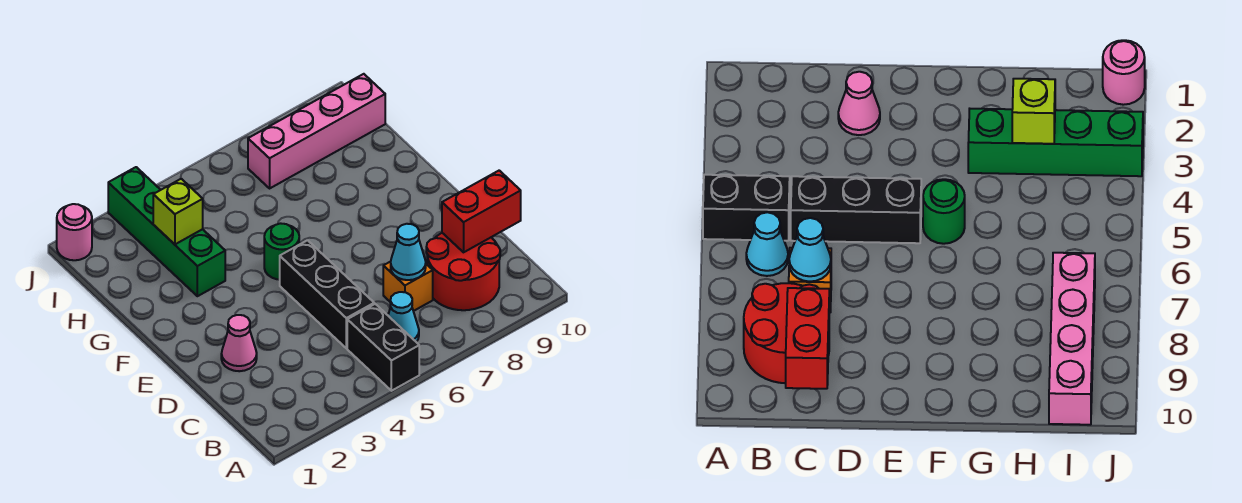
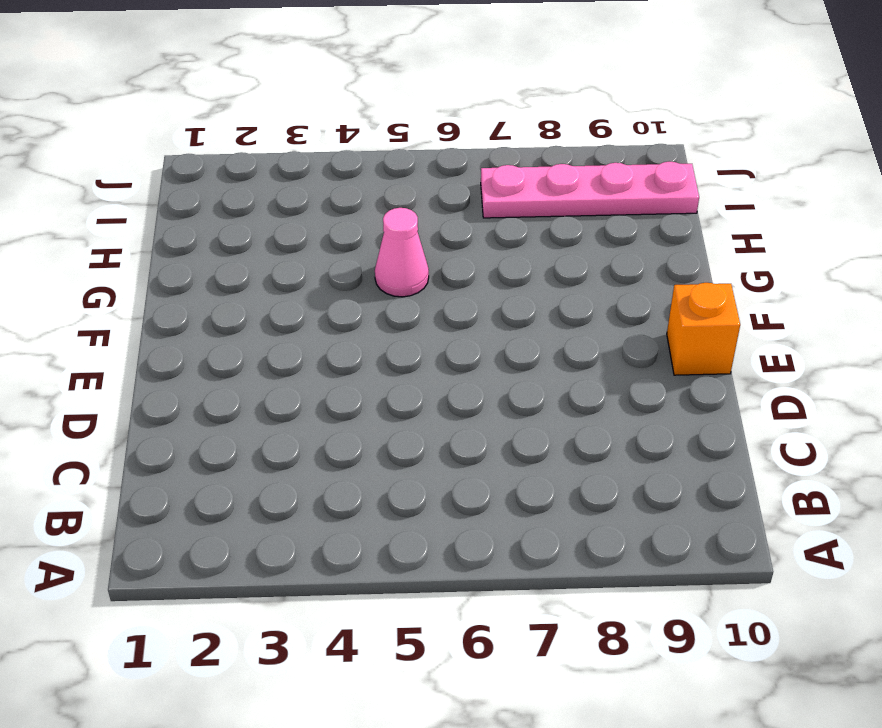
orange brick E10 level 1 -> orange brick C7 level 1
pink cone G5 level 1 -> pink cone D2 level 1
pink plate I7:I10 level 1 -> pink brick I7:I10 level 1
none -> black brick A5:B5 level 1
none -> cyan cone B6 level 1
none -> red round brick B8:C9 level 1

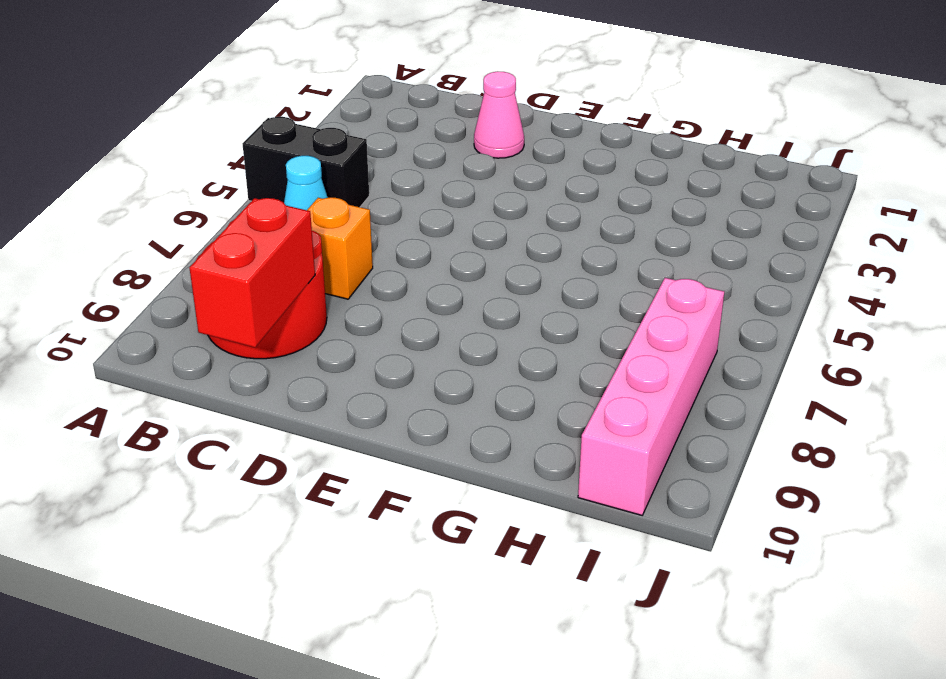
none -> black brick C5:E5 level 1
none -> green round brick F5 level 1
none -> green brick G3:J3 level 1

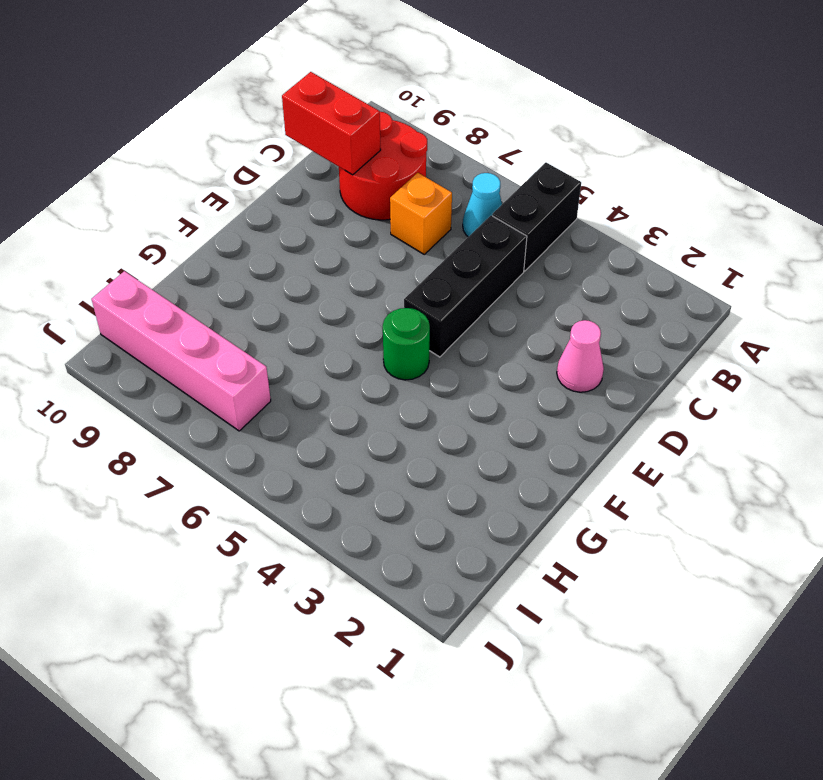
none -> green brick G3:J3 level 1
none -> pink round brick J1 level 1
none -> cyan cone C7 level 2

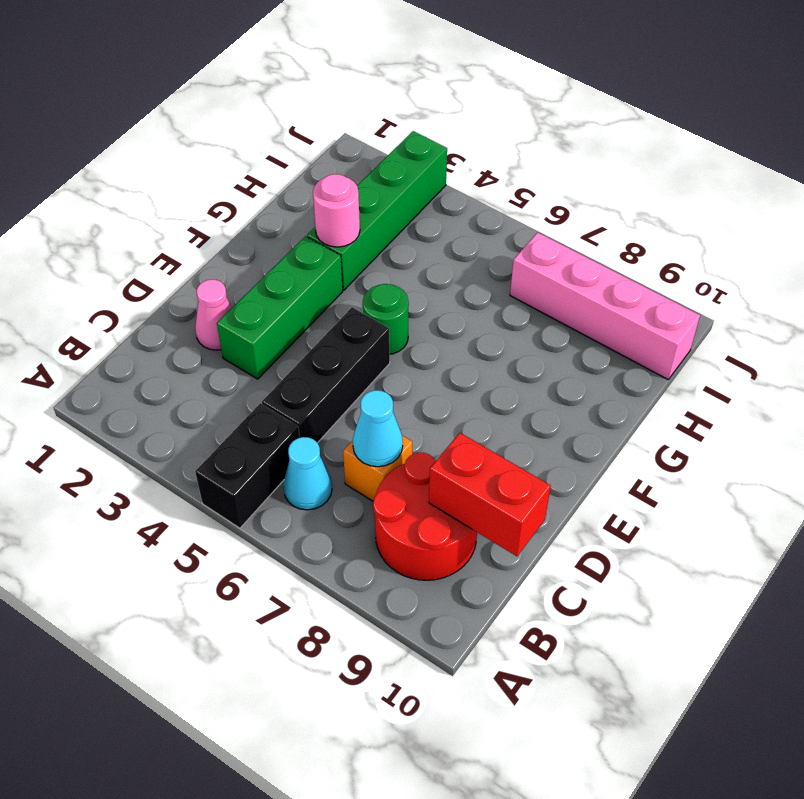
green brick D3:F3 level 1 -> none
pink round brick G3 level 2 -> pink round brick J1 level 1
none -> lime brick H3 level 2

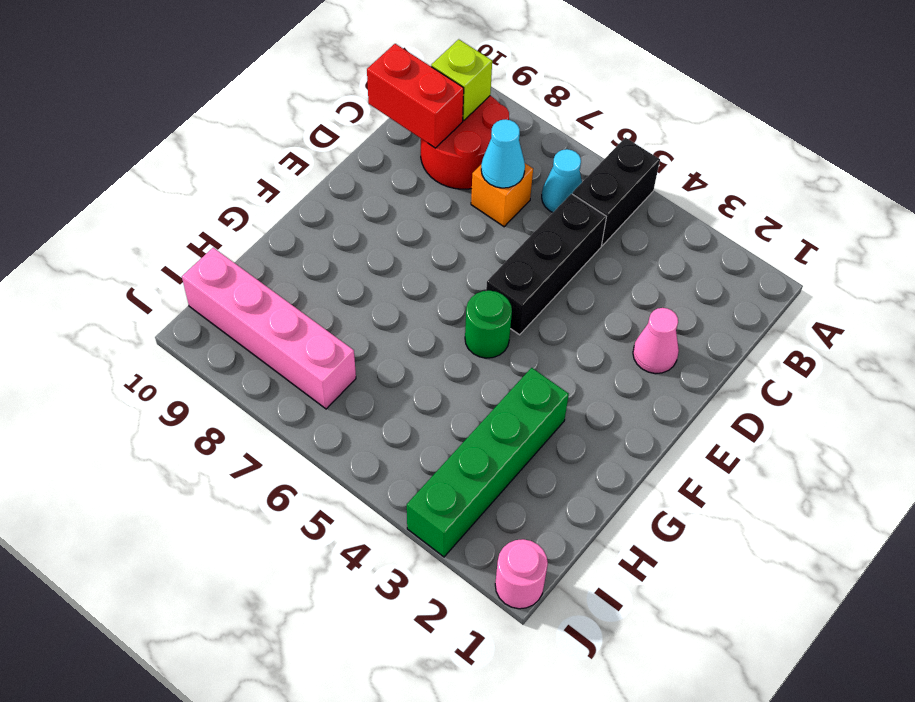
lime brick B9 level 2 -> lime brick H3 level 2

